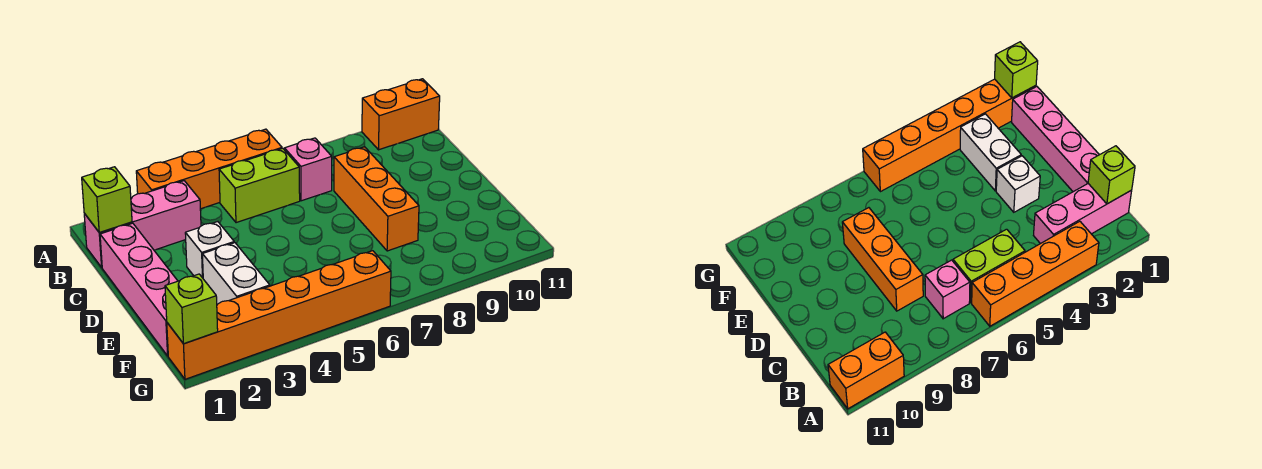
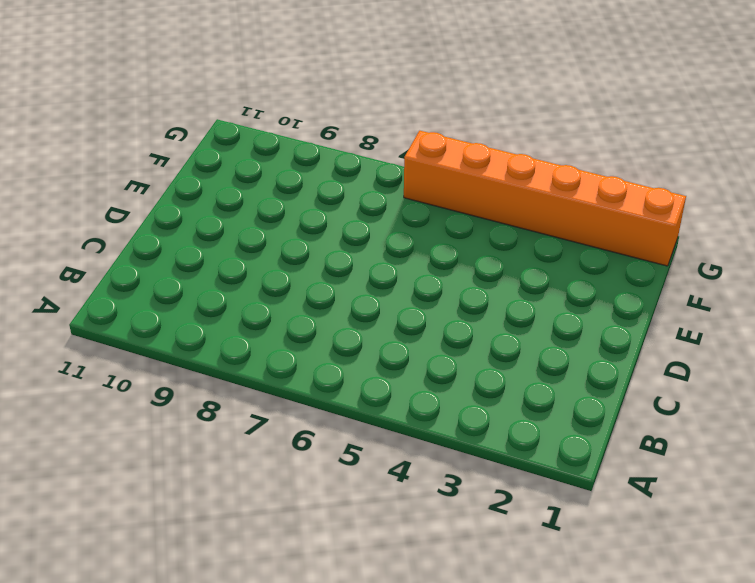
none -> orange brick A3:A6 level 1
none -> orange brick A10:A11 level 1
none -> pink brick B1:B3 level 1

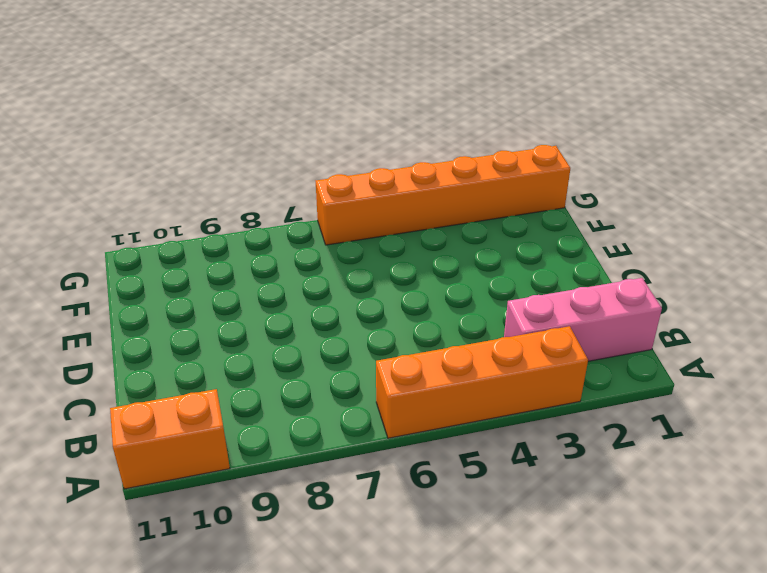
none -> lime brick B5:B6 level 1
none -> pink brick B7 level 1
none -> pink brick C1:F1 level 1

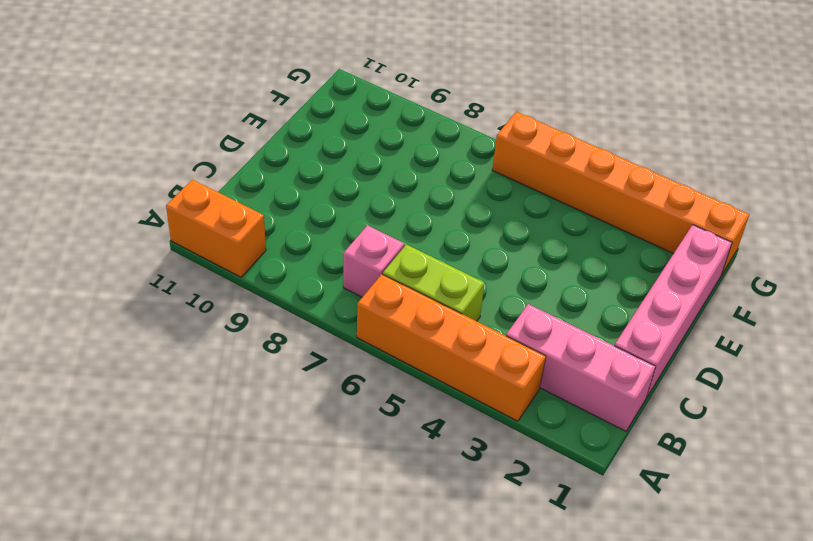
none -> orange brick C8:E8 level 1
none -> white brick D3 level 1
none -> white brick E3:F3 level 1

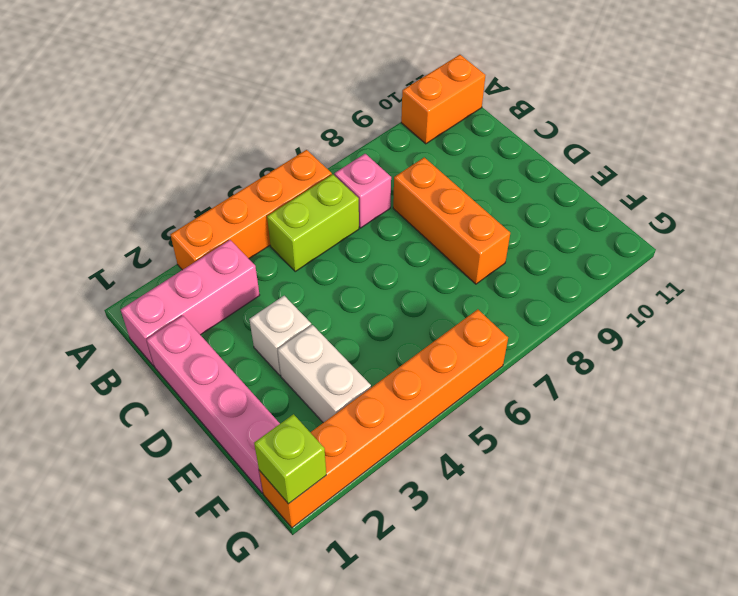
none -> lime brick B1 level 2

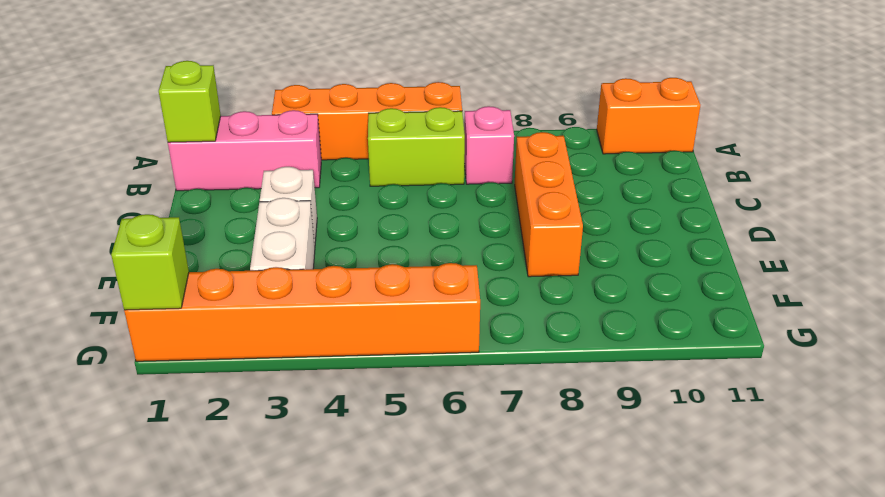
none -> pink brick C1:F1 level 1

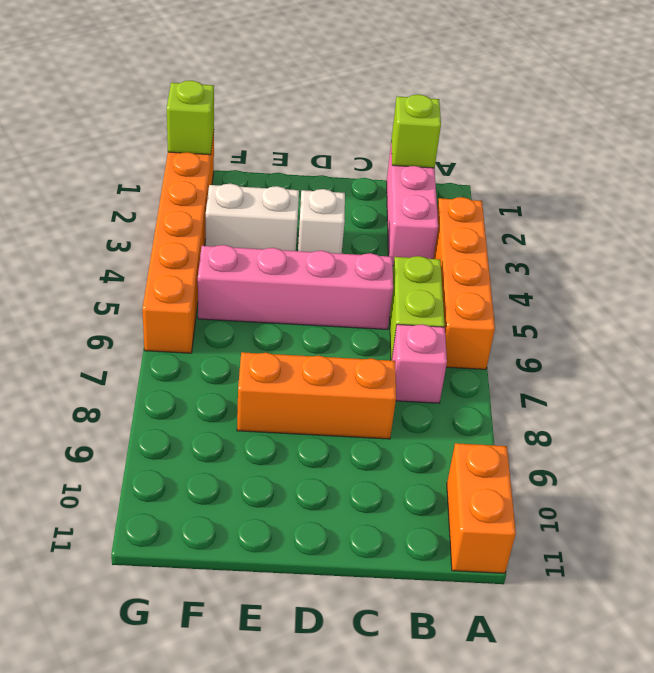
pink brick C5:F5 level 1 -> pink brick C1:F1 level 1

